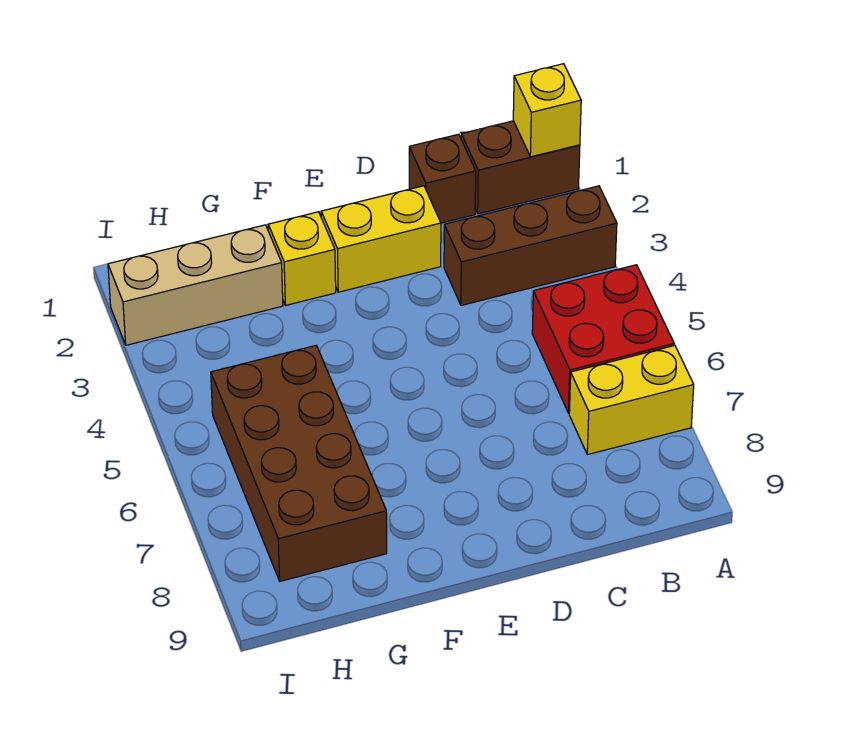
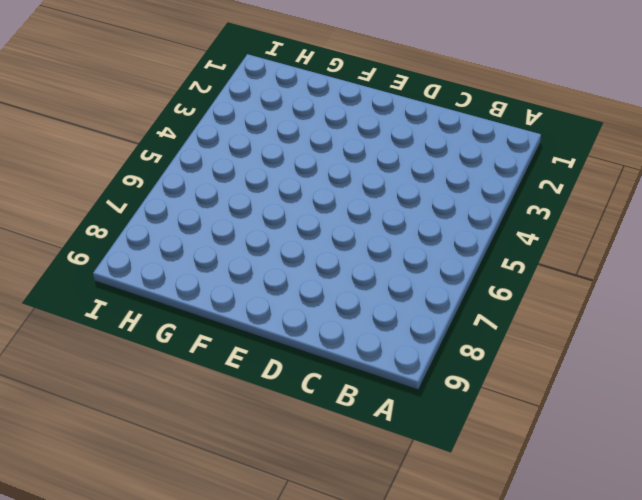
none -> brown brick A1:B1 level 1
none -> brown brick A3:C3 level 1

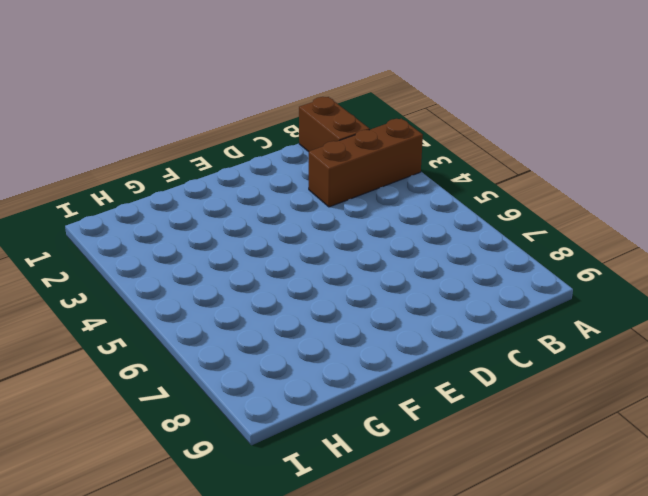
brown brick B1:B2 level 1 -> brown brick A1:B1 level 1
none -> red brick A5:B6 level 1
none -> yellow brick A7:B7 level 1

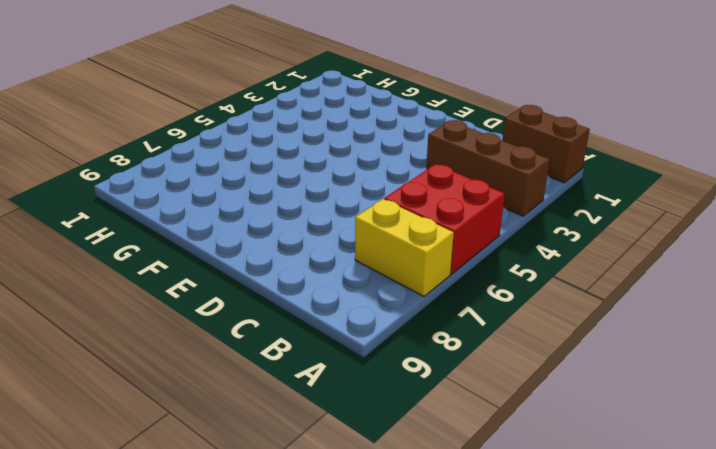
none -> brown brick C1 level 1
none -> yellow brick D2:E2 level 1

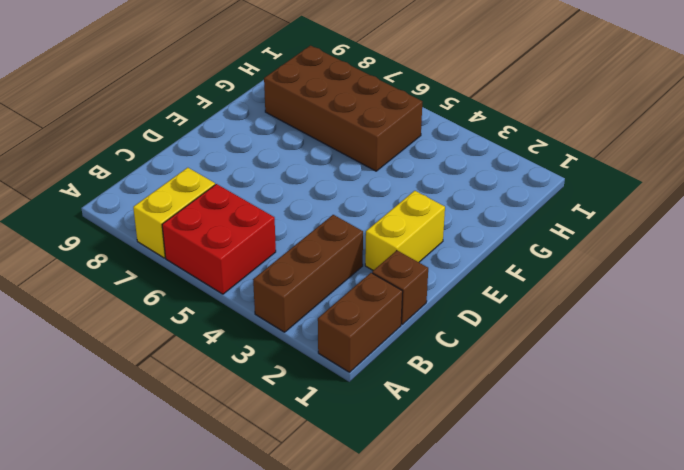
none -> yellow brick F2 level 1
none -> tan brick G2:I2 level 1

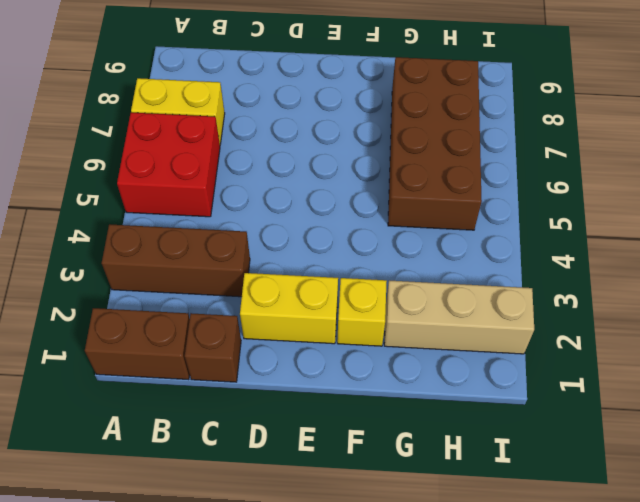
none -> yellow brick A1 level 2

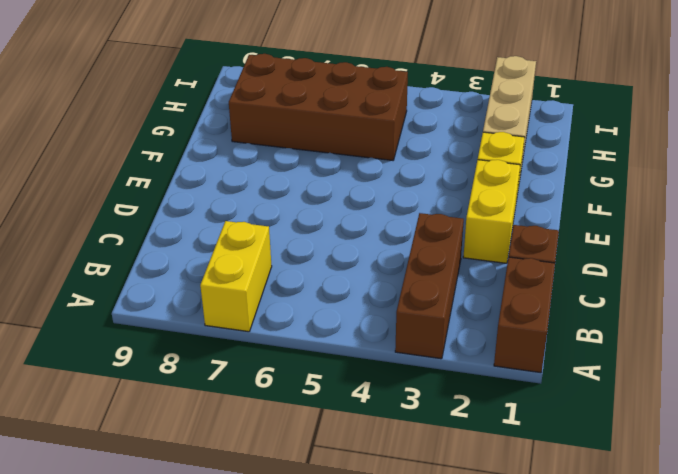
none -> red brick A5:B6 level 1
none -> yellow brick A1 level 2

